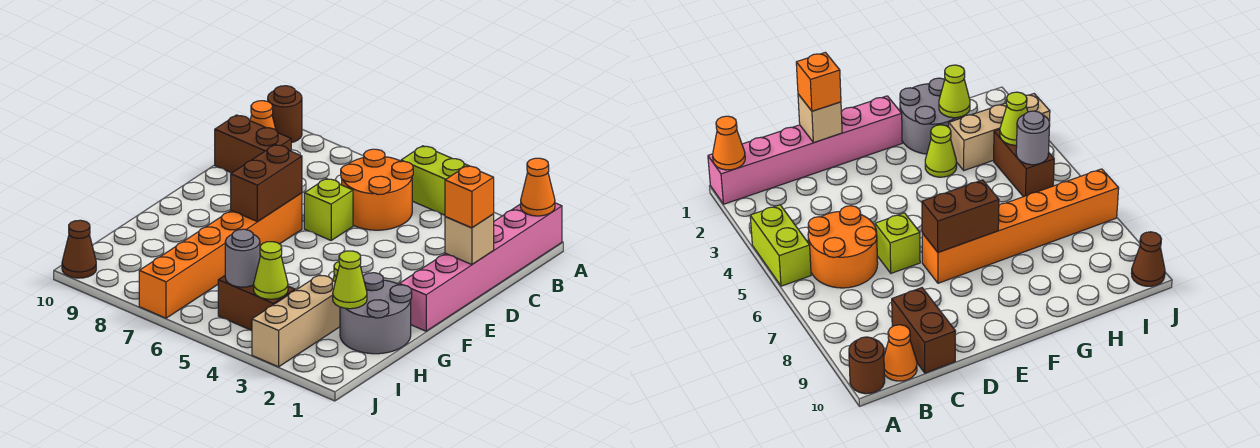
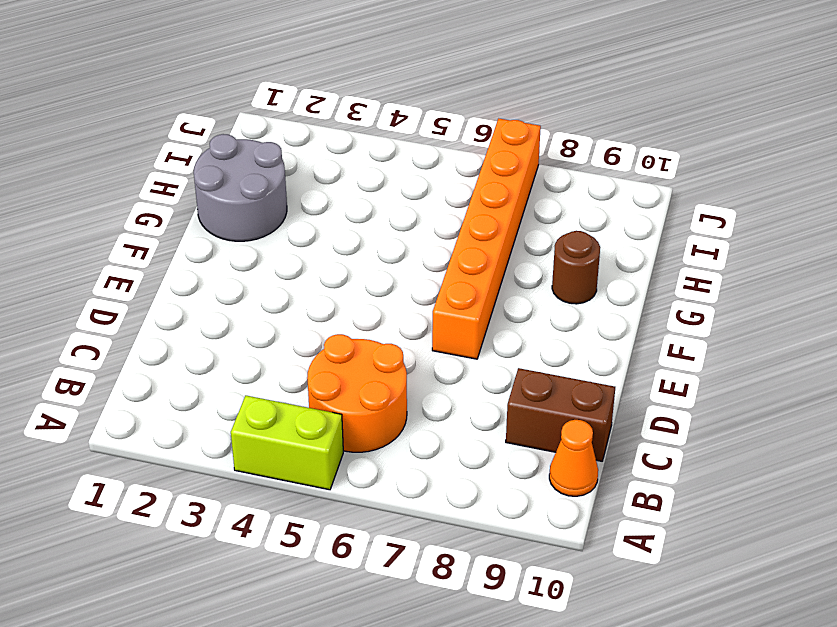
brown round brick G9 level 1 -> brown round brick A10 level 1
none -> pink brick A1:F1 level 1
none -> lime brick D6 level 1
none -> lime cone G3 level 1

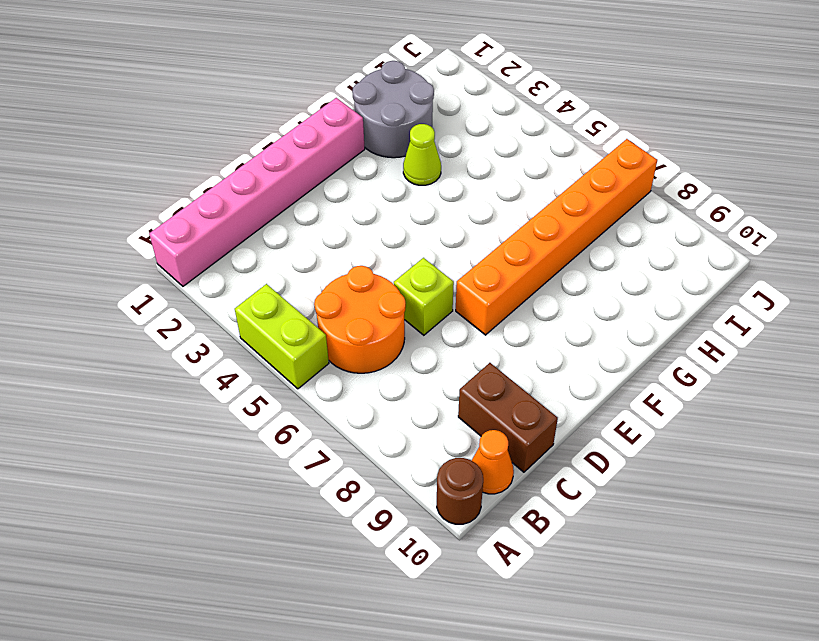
none -> tan brick H3:J3 level 1
none -> brown brick I4:I5 level 1
none -> brown cone J10 level 1

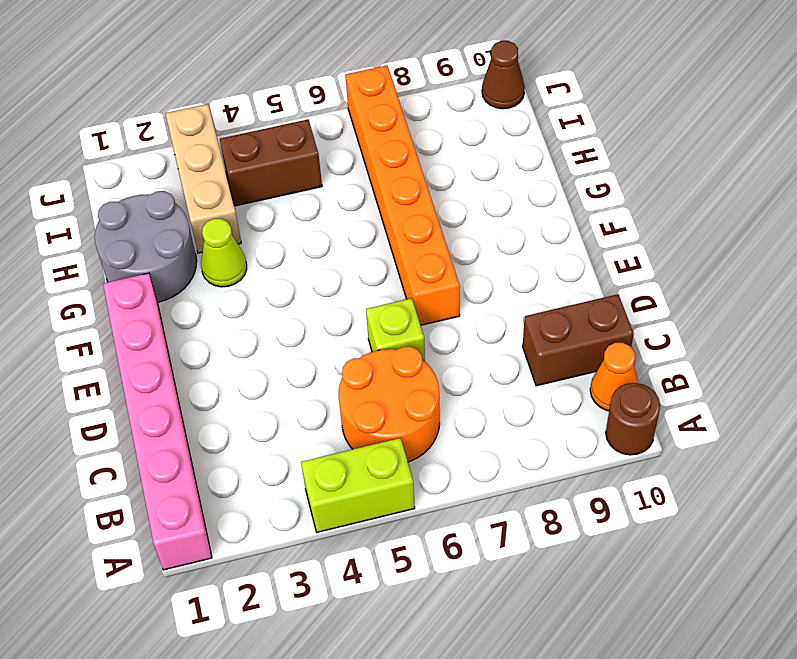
none -> orange cone A1 level 2
none -> tan brick D1 level 2
none -> brown brick E7:F7 level 2

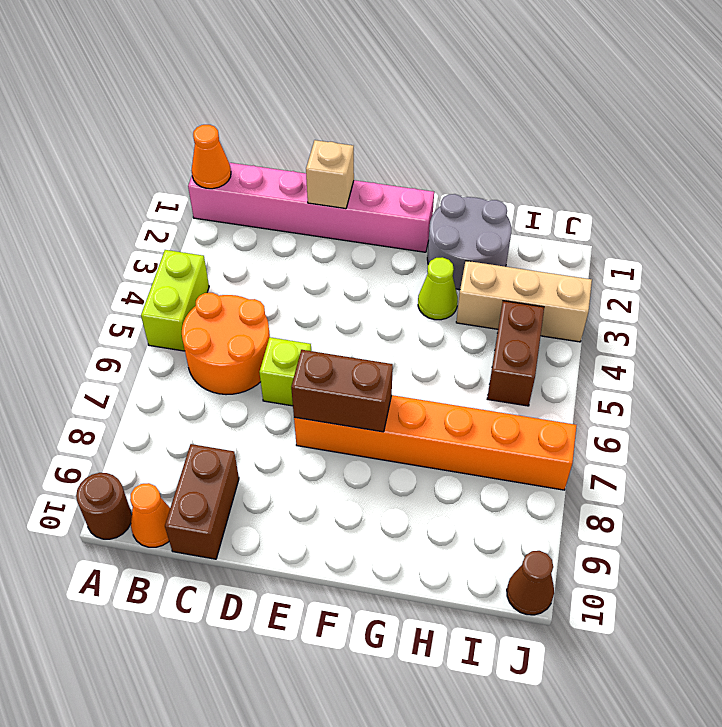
none -> lime cone H2 level 2
none -> lime cone I4 level 2
none -> grey round brick I5 level 2

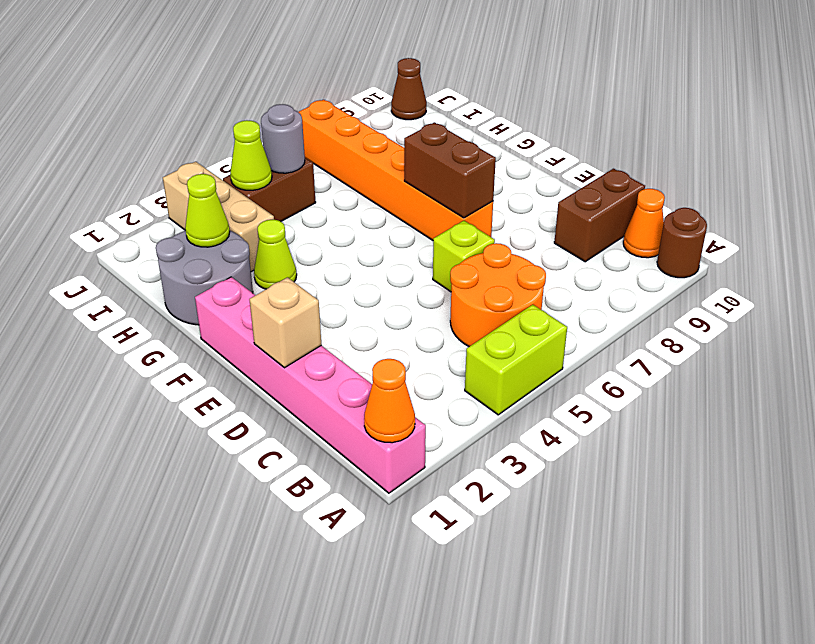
none -> orange brick D1 level 3

